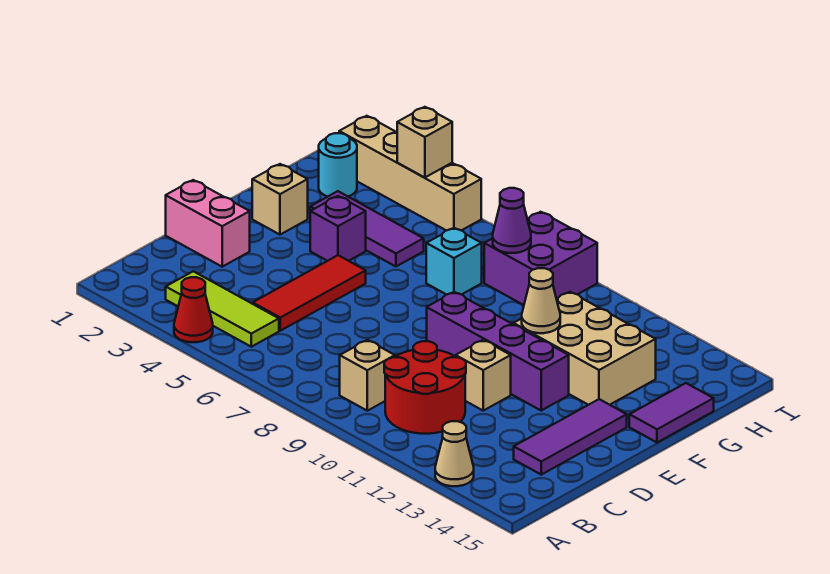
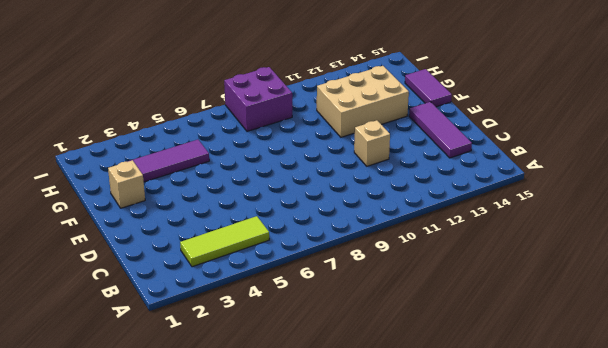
none -> red cone A4 level 1
none -> tan cone A13 level 1
none -> tan brick B9 level 1

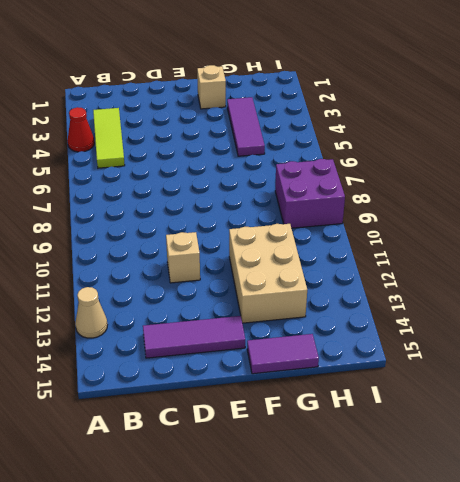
none -> tan brick B9 level 1
none -> red round brick B10:C11 level 1
none -> red tile C5:E5 level 1

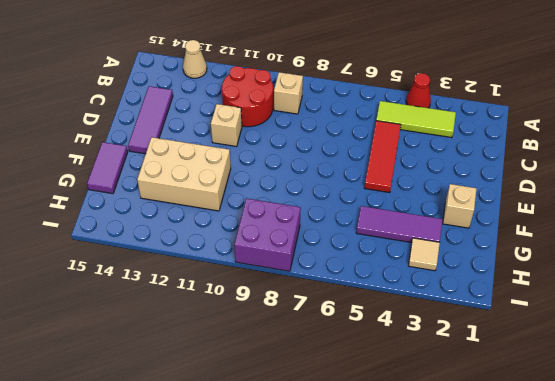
tan tile H3 level 1 -> none
none -> pink brick D1:D2 level 1
none -> purple brick E9:E12 level 1
none -> purple brick F4 level 1

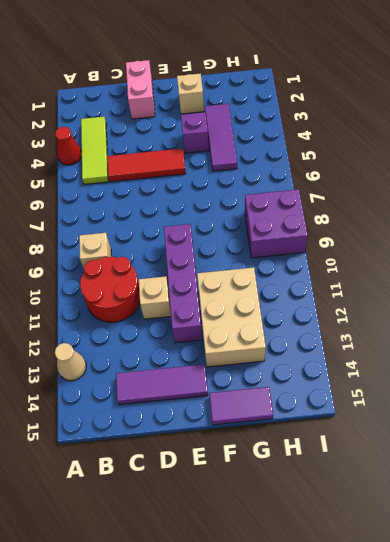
none -> cyan brick G7 level 1
none -> cyan round brick H2 level 1
none -> tan brick I2:I5 level 1

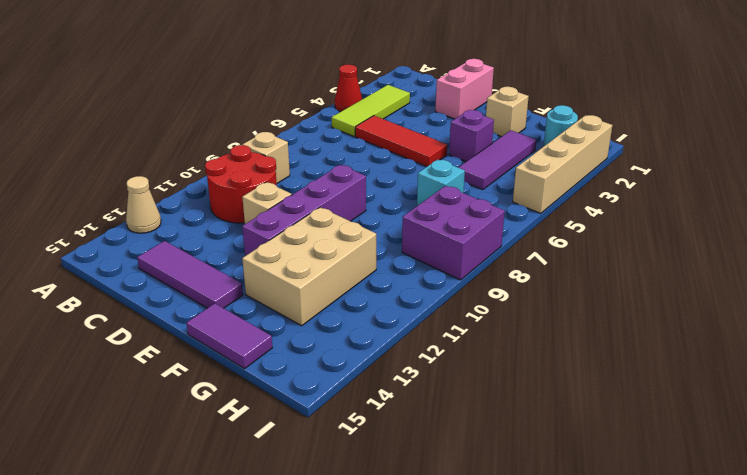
none -> tan cone F11 level 2
none -> purple cone H8 level 2
none -> tan brick I4 level 2

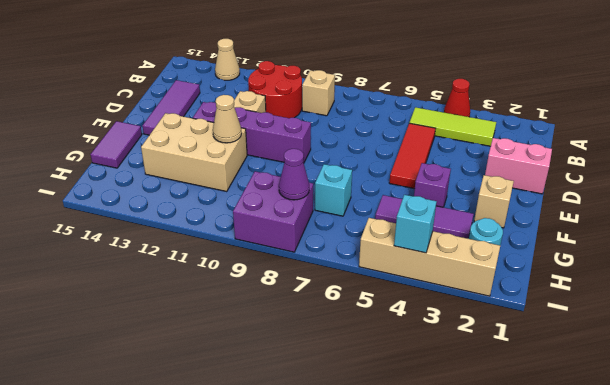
cyan brick I4 level 2 -> tan brick I4 level 2

